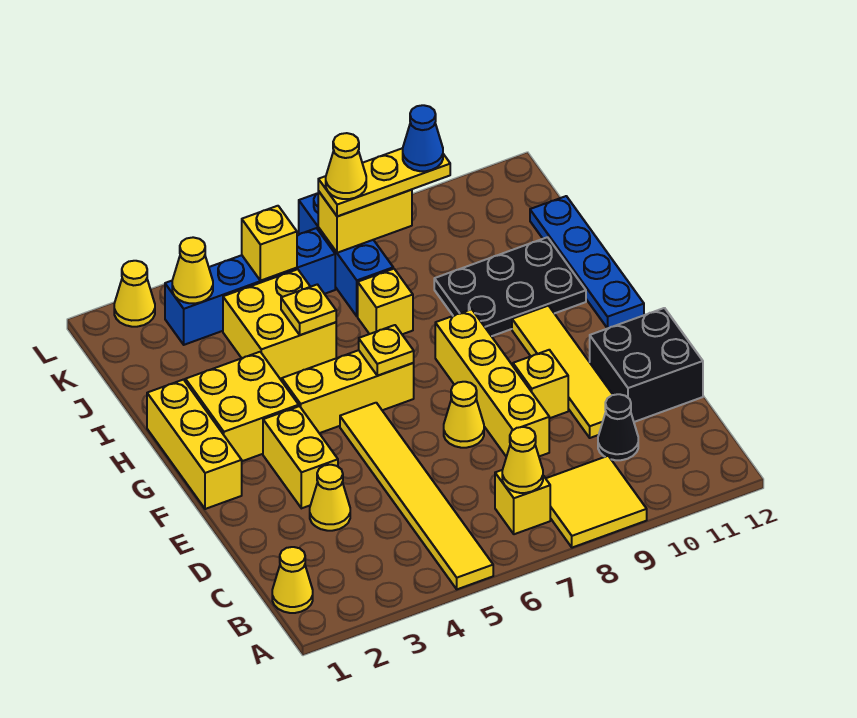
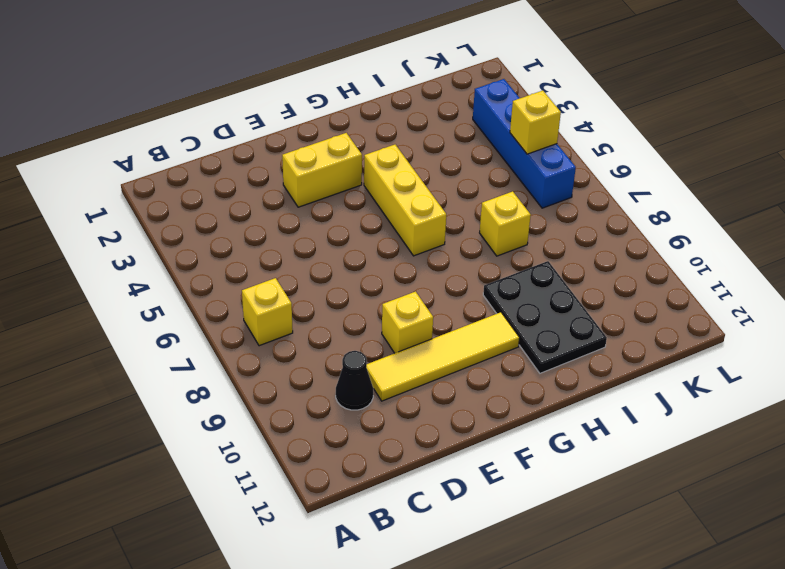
none -> yellow tile A5:F5 level 1
none -> yellow tile A8:B9 level 1
none -> yellow cone B1 level 1
none -> yellow cone D3 level 1

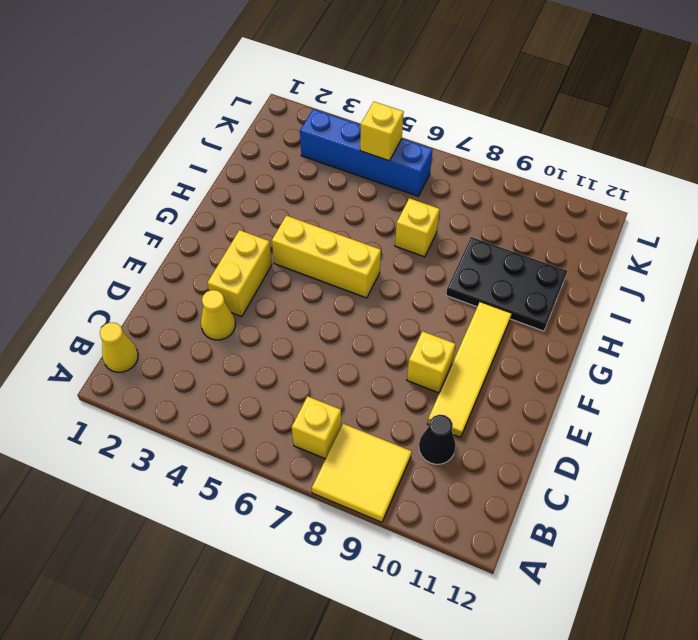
none -> yellow tile A5:F5 level 1
none -> yellow brick D8:G8 level 1
none -> black brick D11:E12 level 1
none -> yellow cone E7 level 1

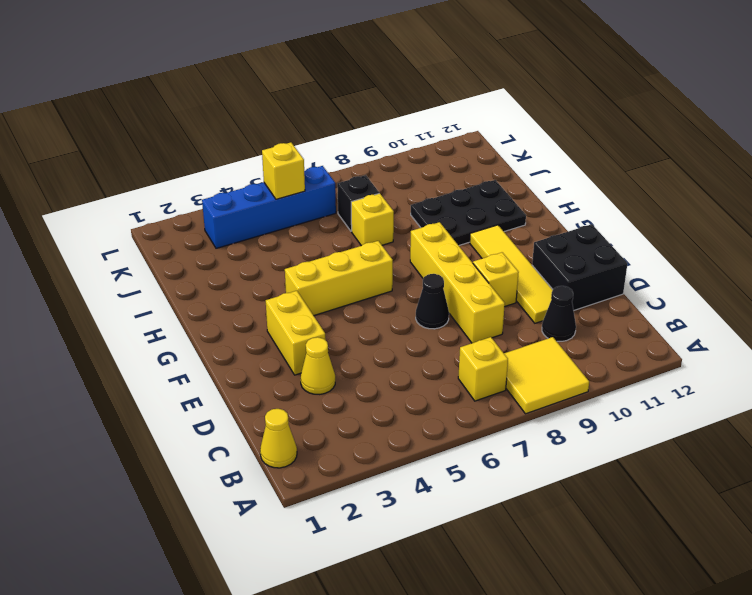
black cone E7 level 1 -> yellow cone E7 level 1
black brick J7 level 1 -> blue brick J7:L7 level 1
none -> yellow tile A5:F5 level 1
none -> yellow brick F1:H1 level 1
none -> yellow brick G2:H3 level 1
none -> blue plate G12:J12 level 1

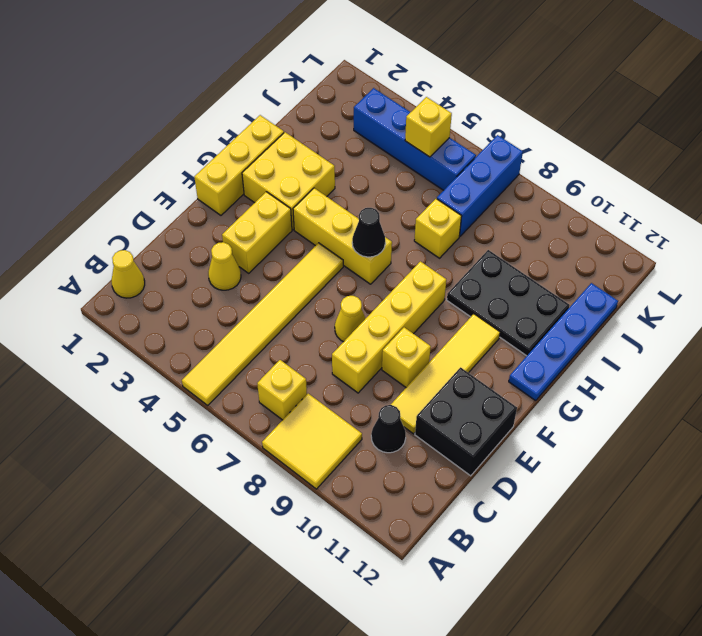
black cone G6 level 2 -> yellow plate G6 level 2
none -> yellow brick I4:J5 level 1
none -> yellow cone L2 level 1
none -> yellow cone B7 level 2
none -> yellow plate I5 level 2

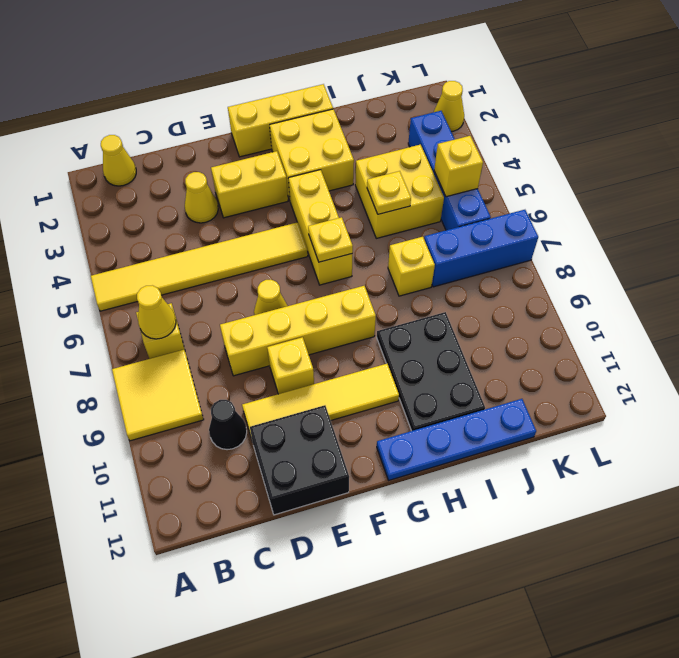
none -> yellow cone K3 level 2
none -> yellow brick K7:K8 level 2
none -> yellow plate K7:K9 level 3
none -> yellow cone K7 level 4

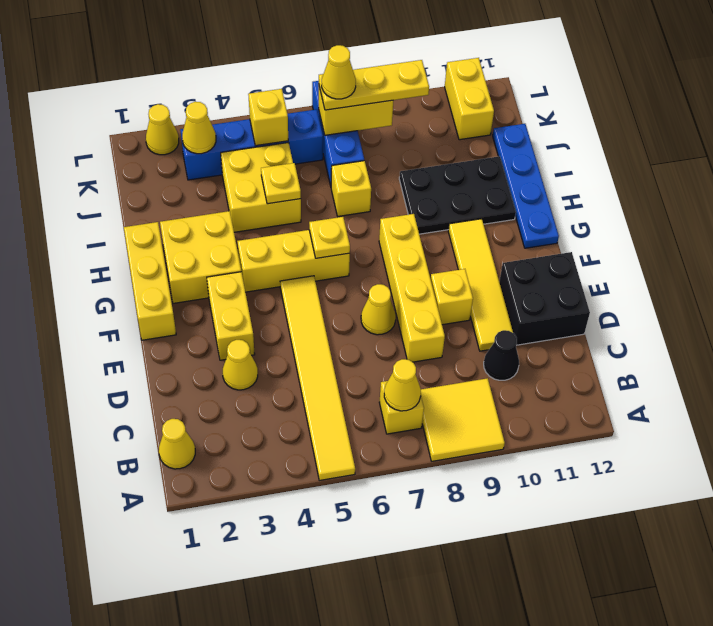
yellow brick K11:L11 level 1 -> none
none -> blue cone K9 level 4

